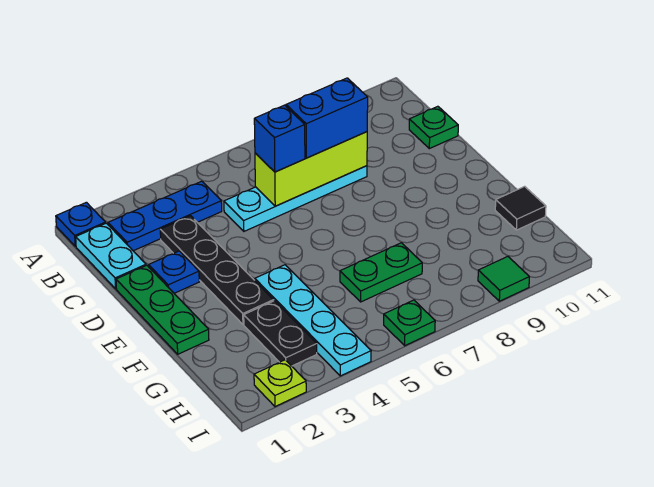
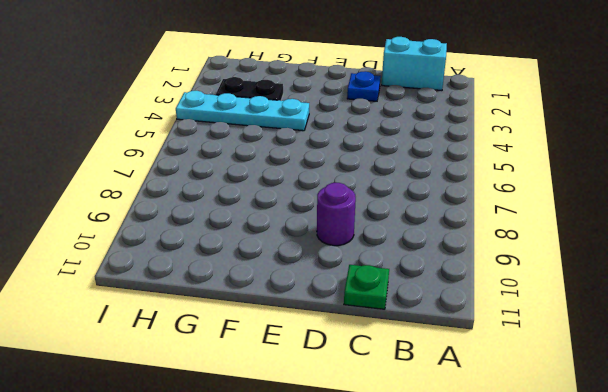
cyan brick B1:C1 level 1 -> cyan plate B1:C1 level 1
purple round brick D9 level 1 -> none
none -> blue plate A1 level 1
none -> blue plate B2:B4 level 1
none -> black plate C3:F3 level 1

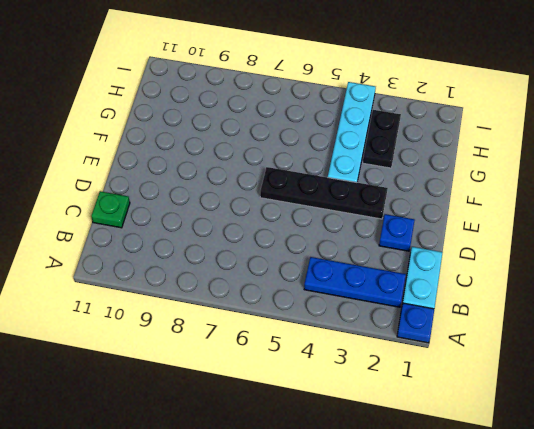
black plate E3:E6 level 1 -> black plate C3:F3 level 1
none -> cyan plate C5:C8 level 1
none -> green plate D1:F1 level 1
none -> green plate G6:G7 level 1

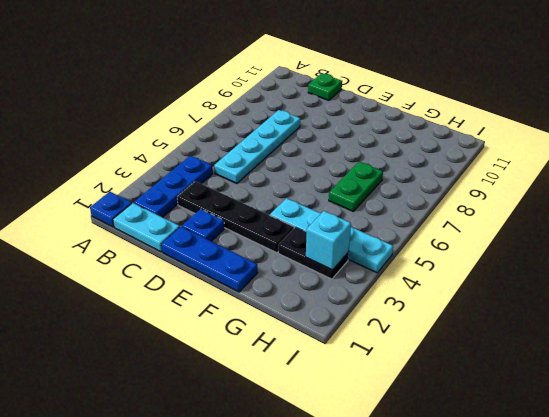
blue plate D1:F1 level 1 -> green plate D1:F1 level 1
cyan brick H3 level 2 -> none
none -> black tile G11 level 1
none -> lime plate I2 level 1
none -> green plate I6 level 1

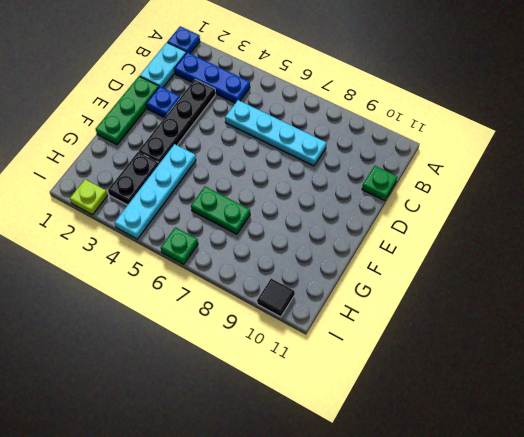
black tile I10 level 1 -> black tile G11 level 1
none -> green tile I9 level 1
none -> lime brick C6:C8 level 2
none -> blue brick C6 level 3

